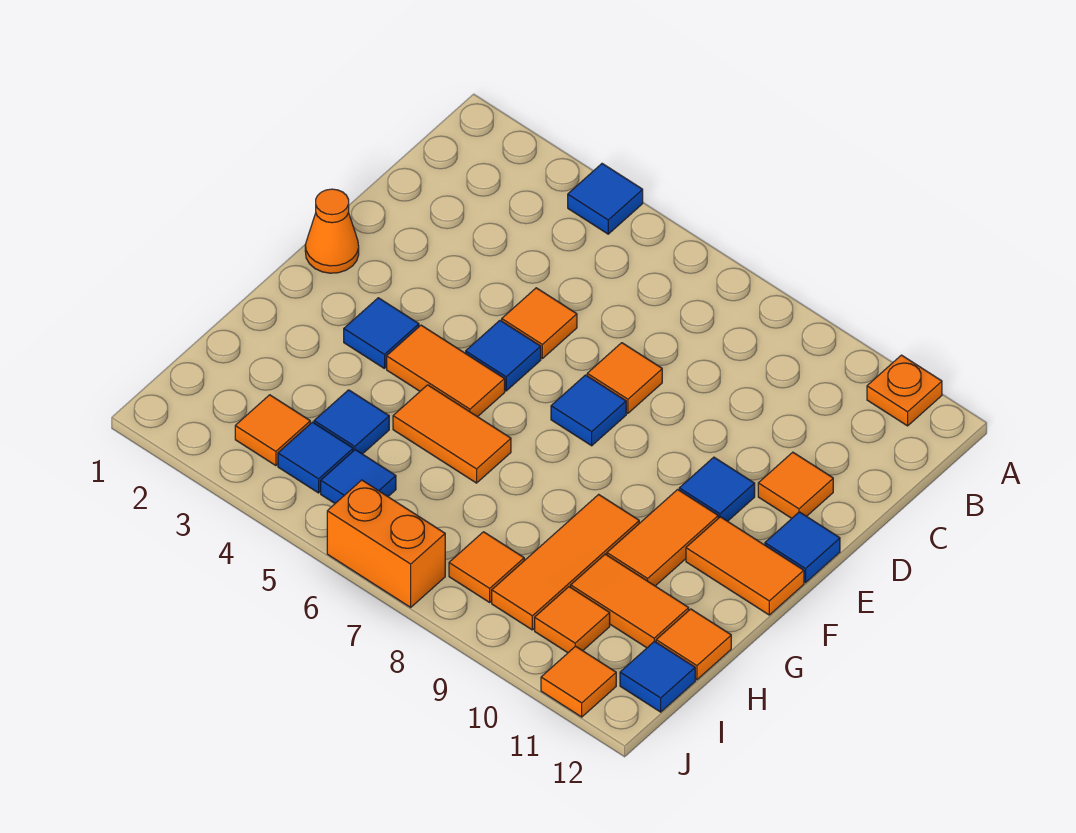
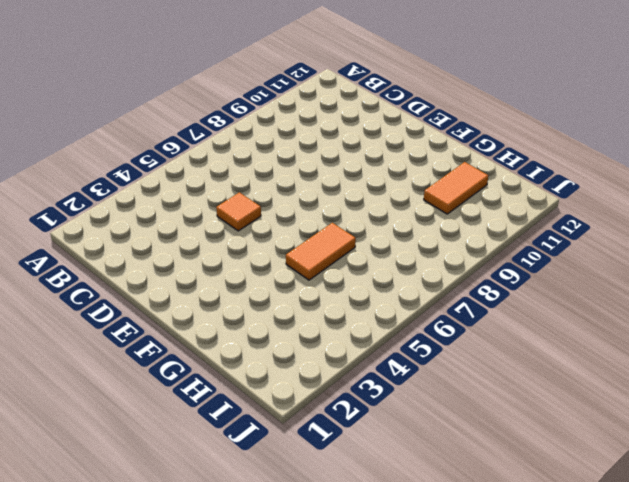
none -> blue tile A4 level 1
none -> orange plate A11 level 1
none -> orange tile D7 level 1

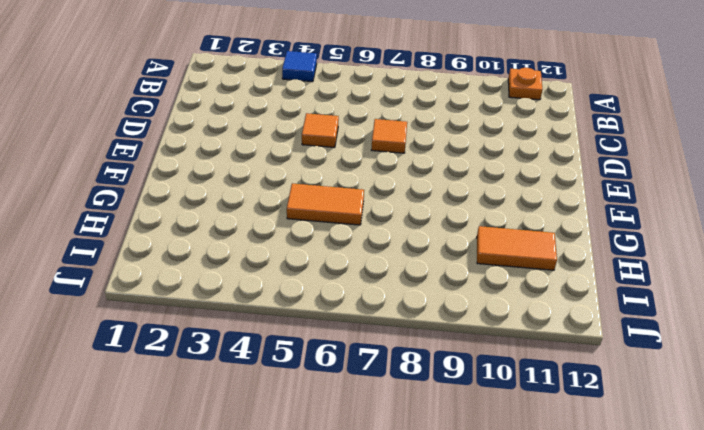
none -> orange tile D11 level 1
none -> orange cone E1 level 1
none -> blue tile E5 level 1

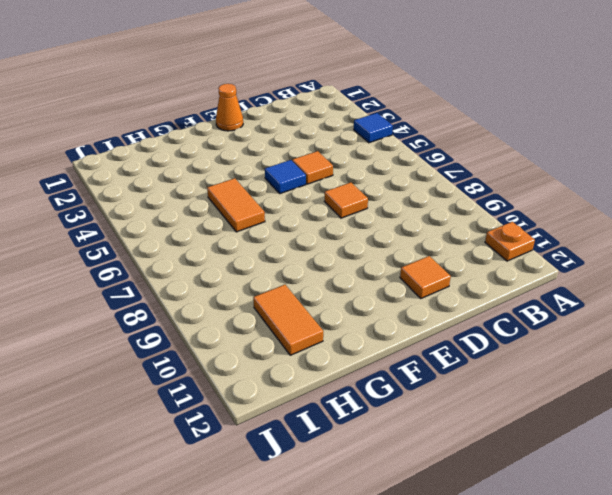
none -> blue tile E7 level 1
none -> blue tile E10 level 1
none -> blue tile E12 level 1

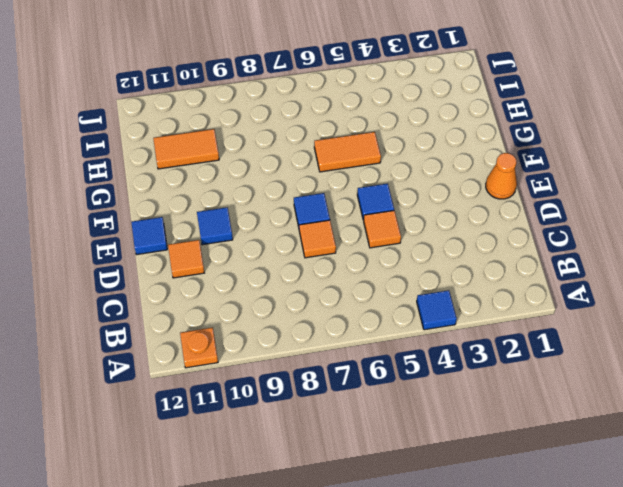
none -> blue tile F3 level 1
none -> orange tile F4:F5 level 1
none -> orange tile F10:G10 level 1

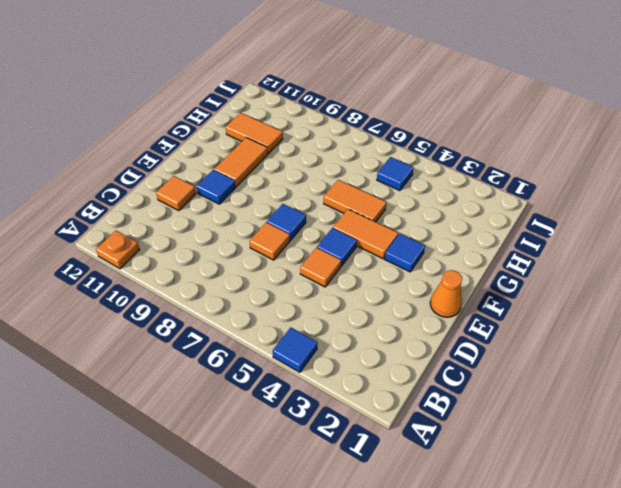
none -> blue tile E12 level 1
none -> orange tile F11:F12 level 1
none -> orange tile G9:I9 level 1

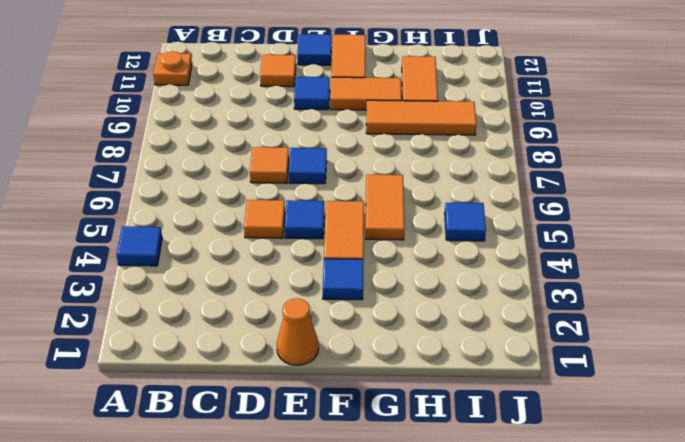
none -> blue tile H4 level 1
none -> orange tile H12 level 1
none -> orange tile I3 level 1

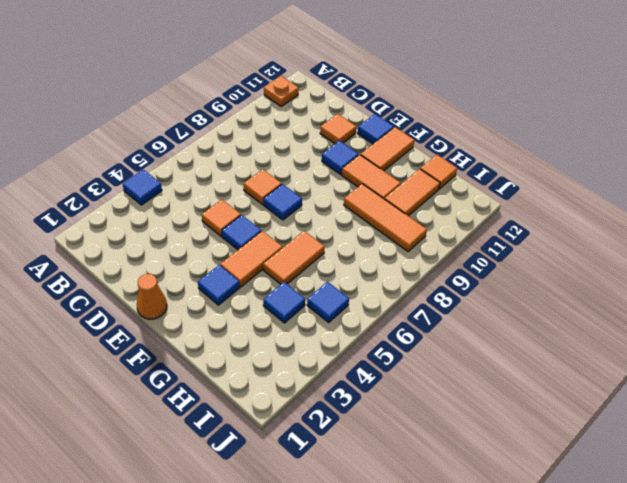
none -> orange tile I3 level 1
none -> blue tile I4 level 1
none -> orange tile I8 level 1

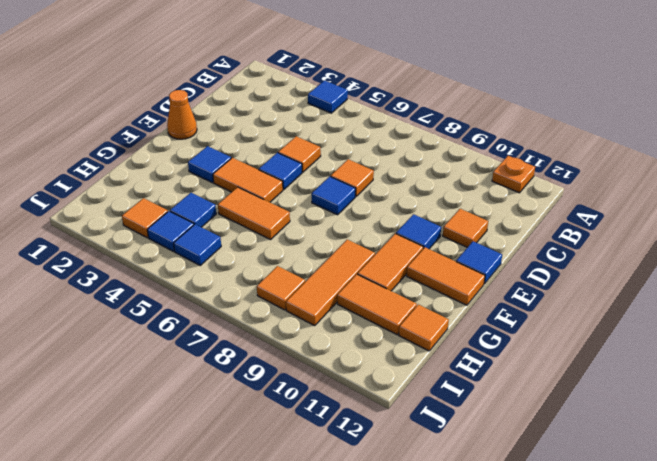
none -> orange tile I10 level 1
none -> blue tile I12 level 1
none -> orange brick J6:J7 level 1

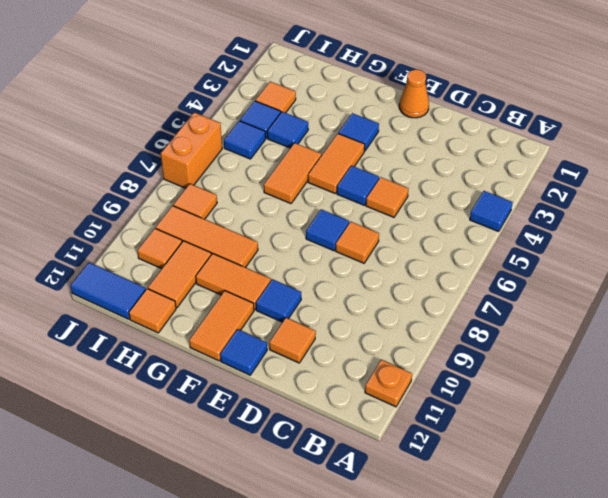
blue tile I12:J12 level 1 -> blue tile I12 level 1
none -> orange tile J11 level 1

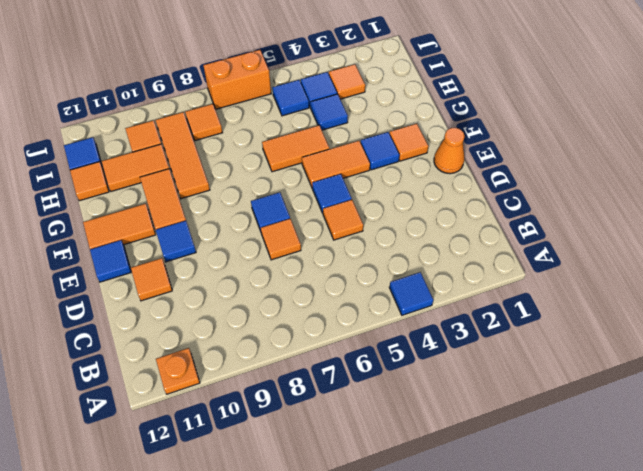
orange tile F2 level 1 -> orange tile J11 level 1

